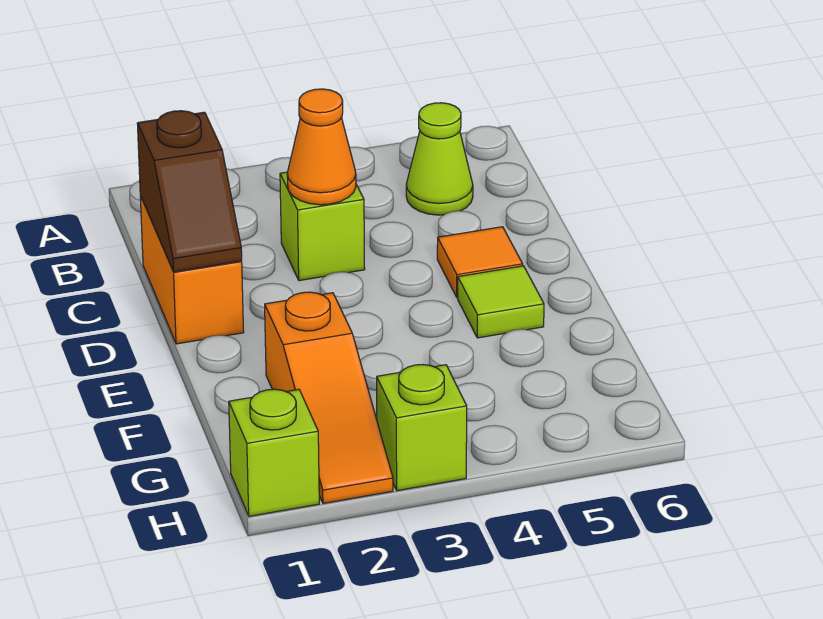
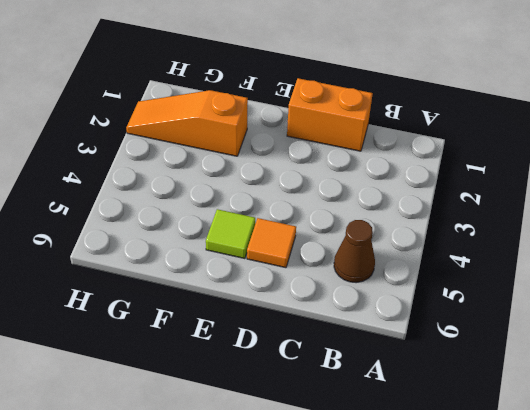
brown cone B5 level 1 -> lime cone B5 level 1
none -> lime brick C3 level 1
none -> lime brick H1 level 1

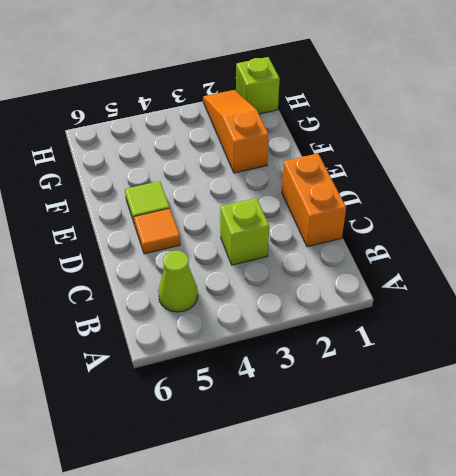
none -> lime brick H3 level 1
none -> brown slope C1:D1 level 2 top C

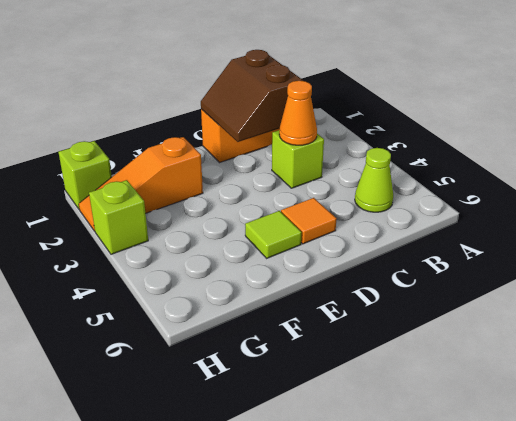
brown slope C1:D2 level 2 top C -> brown slope C1:D1 level 2 top C

